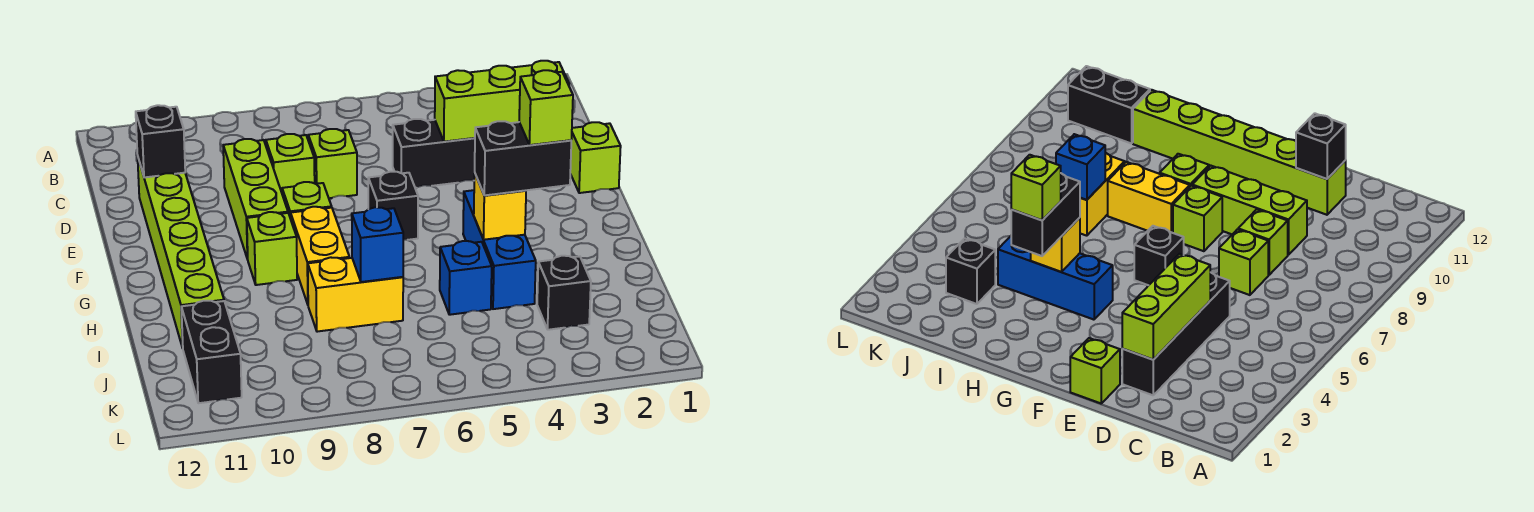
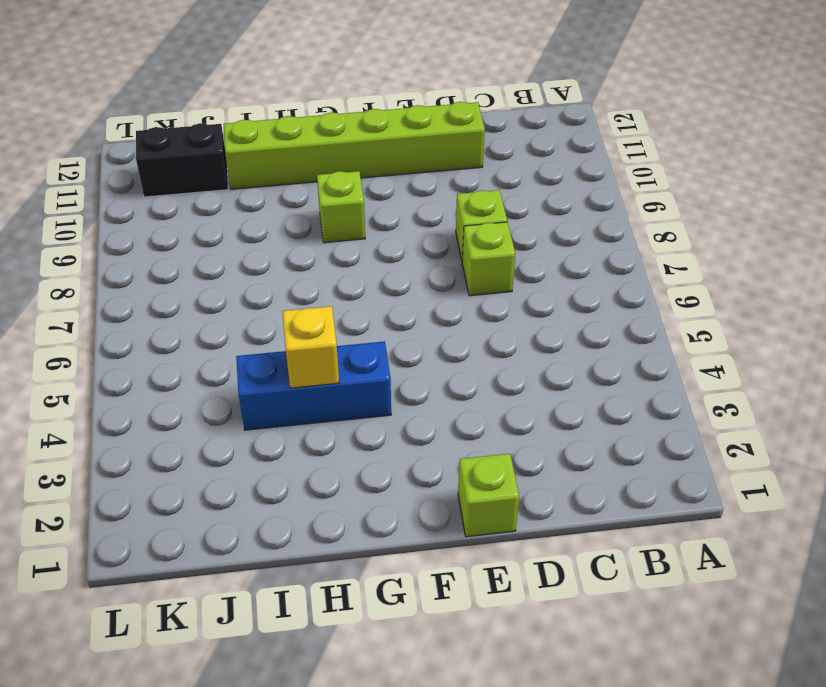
none -> black brick D2:D5 level 1
none -> lime brick D9:F9 level 1
none -> black brick F6 level 1

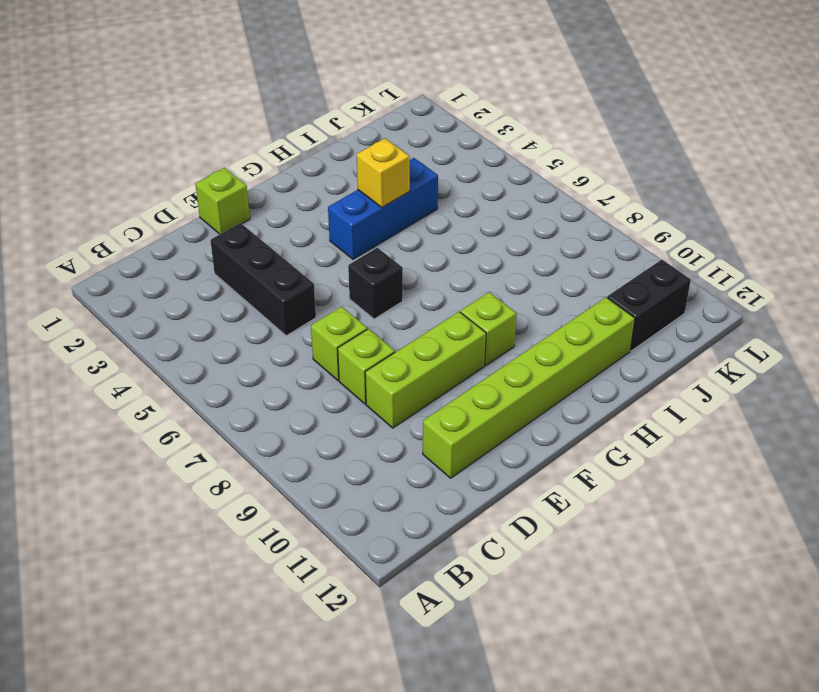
black brick D3:D5 level 1 -> black brick D2:D5 level 1
none -> lime brick F8 level 1
none -> yellow brick G8:H8 level 1
none -> blue brick I5 level 1

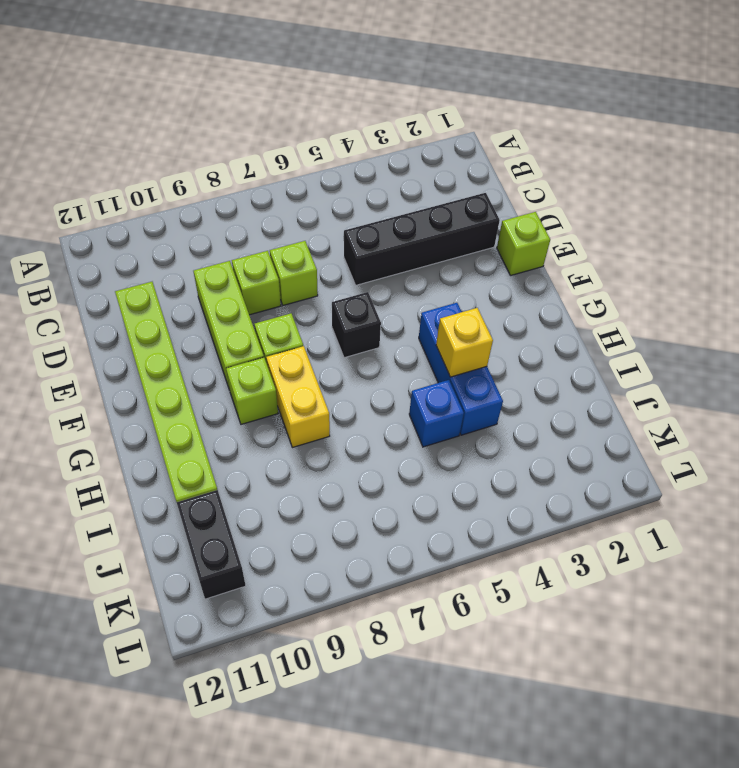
none -> yellow brick I7:I8 level 1
none -> black brick J3 level 1
none -> lime brick D2:D4 level 2

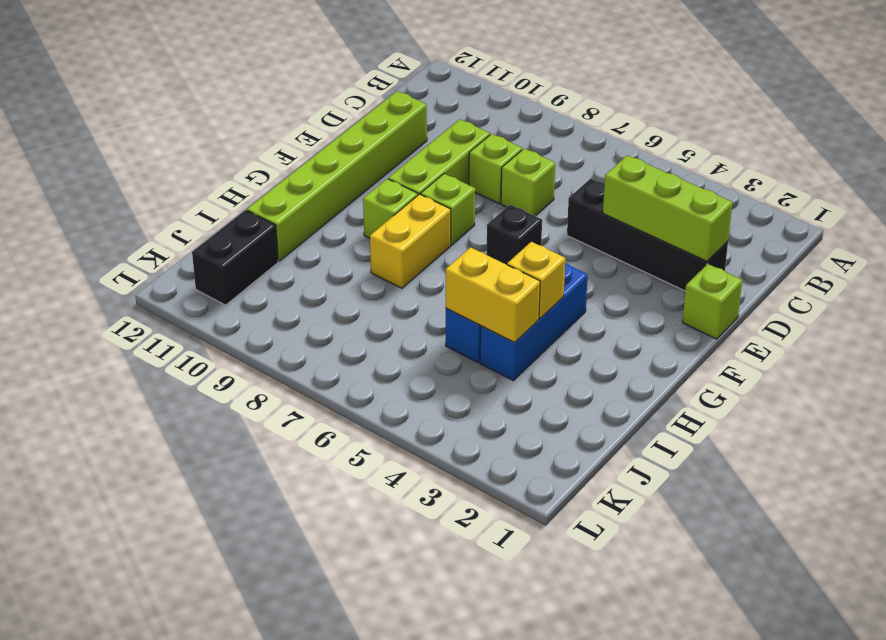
yellow brick I4:I5 level 2 -> yellow brick I7:I8 level 1
none -> black brick J3 level 1
none -> black brick D11 level 2
none -> blue brick I7 level 2

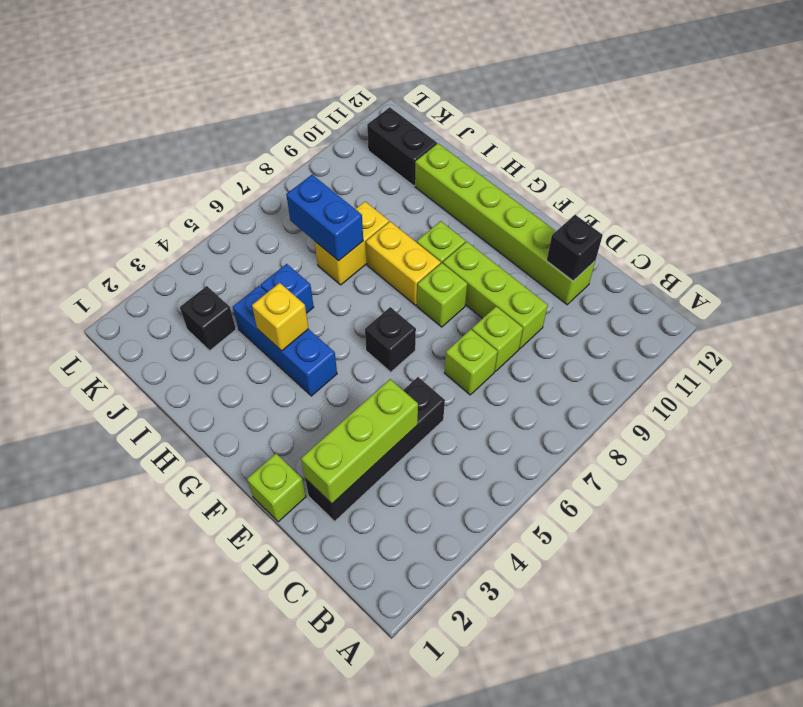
blue brick I7:J7 level 2 -> blue brick I7 level 2
none -> black brick H3:H4 level 3
none -> lime brick H3 level 4

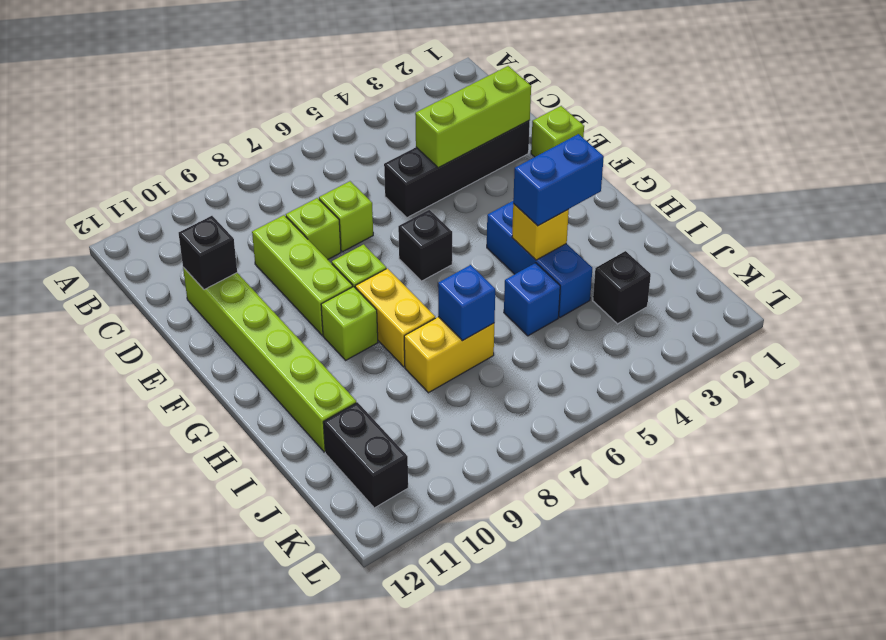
blue brick H3:H4 level 3 -> black brick H3:H4 level 3
none -> lime brick H3 level 4

